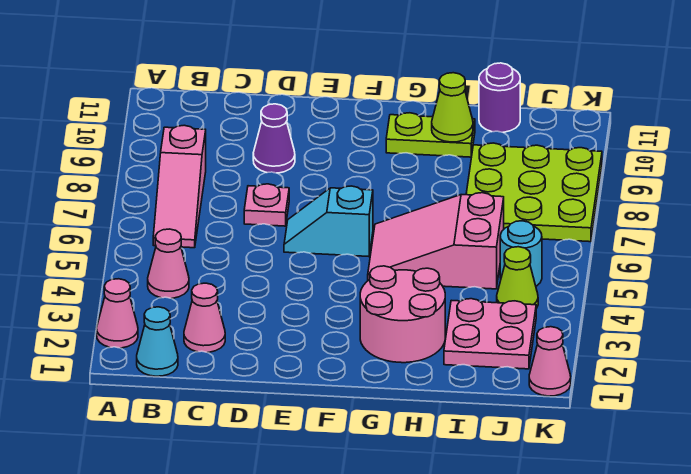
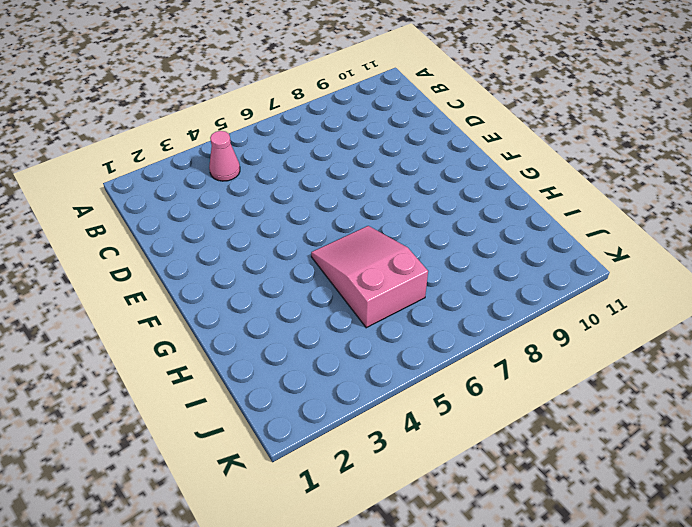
none -> pink cone A2 level 1
none -> cyan cone B1 level 1
none -> pink slope B6:B8 level 1 top 8

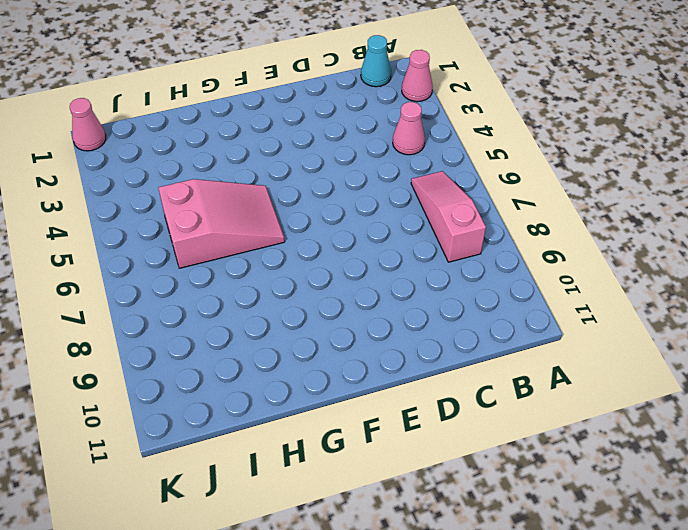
none -> pink cone C2 level 1
none -> pink plate D7 level 1
none -> purple cone D9 level 1

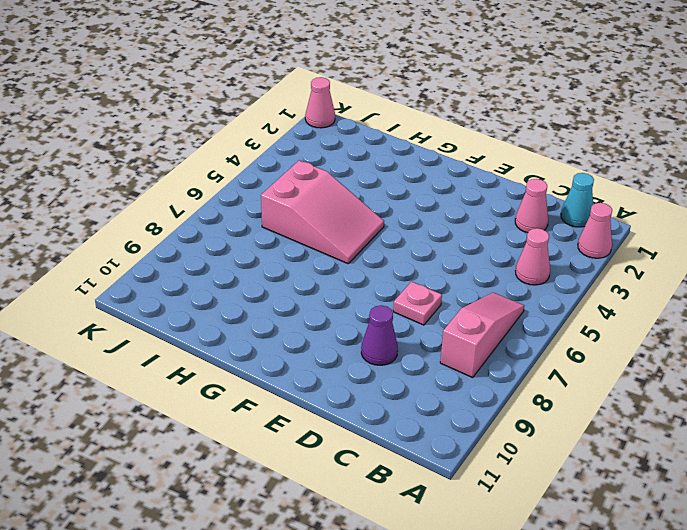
none -> cyan slope E6:F6 level 1 top F
none -> pink round brick G2:H3 level 1
none -> lime plate G10:H10 level 1

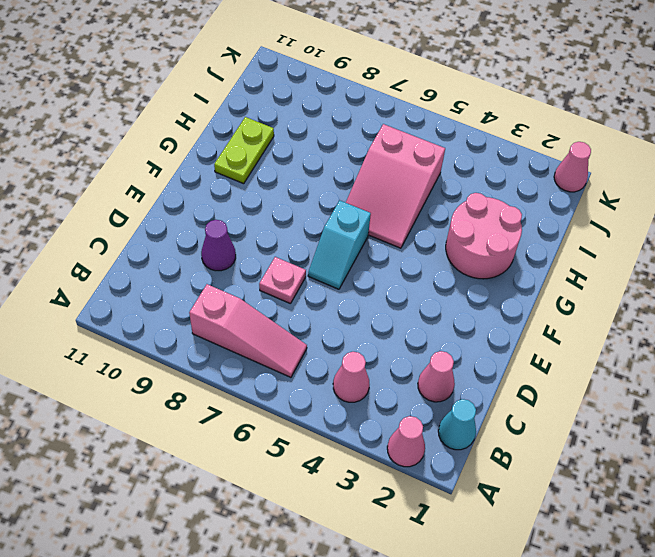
none -> pink plate I2:J3 level 1
none -> lime plate I7:K9 level 1
none -> purple round brick I11 level 1

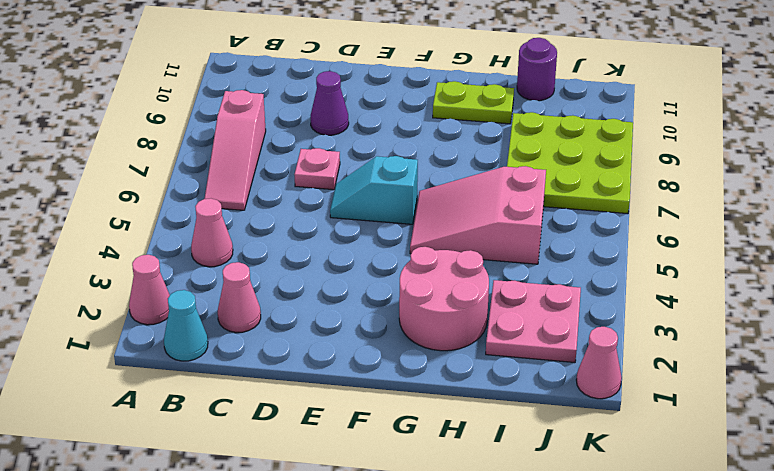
none -> lime cone J4 level 1
none -> cyan round brick J5 level 1
none -> lime cone H10 level 2

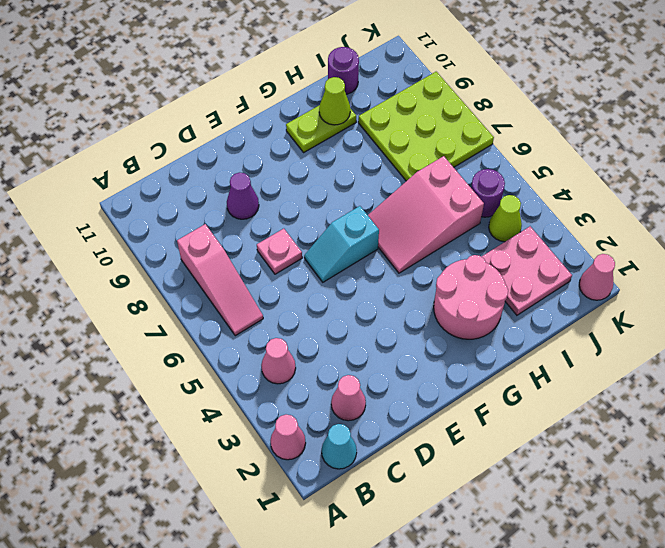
purple round brick J5 level 1 -> cyan round brick J5 level 1

